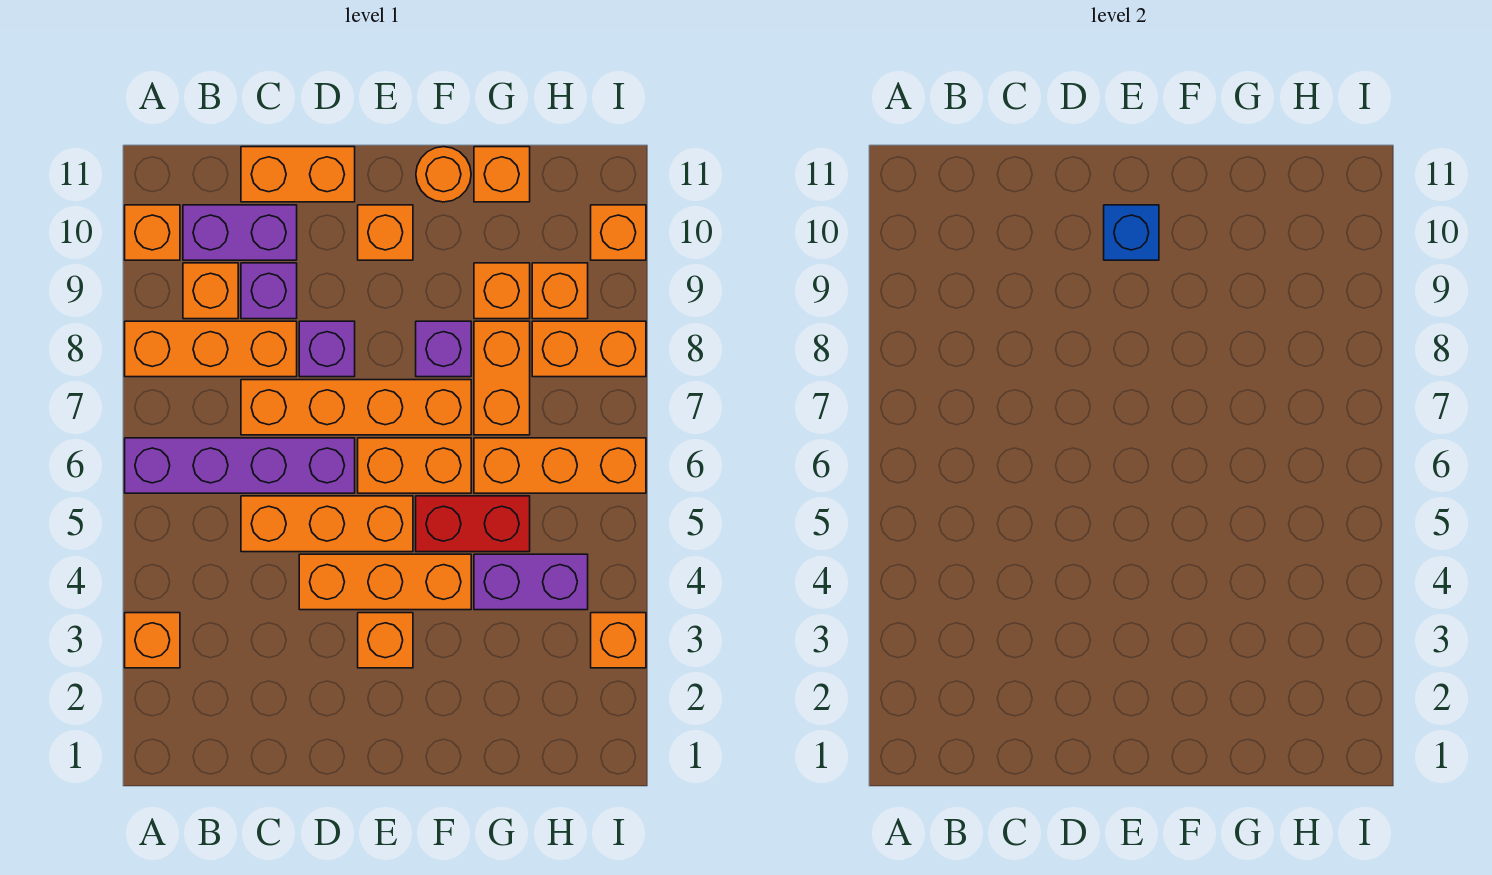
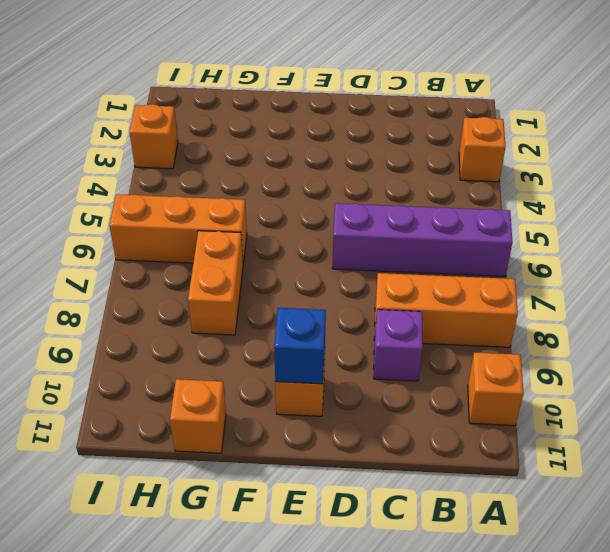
none -> orange brick B9 level 1
none -> purple brick B10:C10 level 1
none -> orange brick C5:E5 level 1

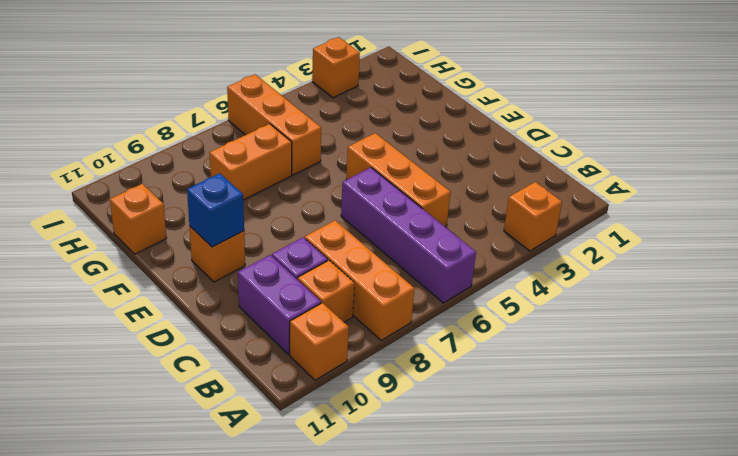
none -> orange brick C7:F7 level 1
none -> orange brick C11:D11 level 1
none -> orange brick D4:F4 level 1

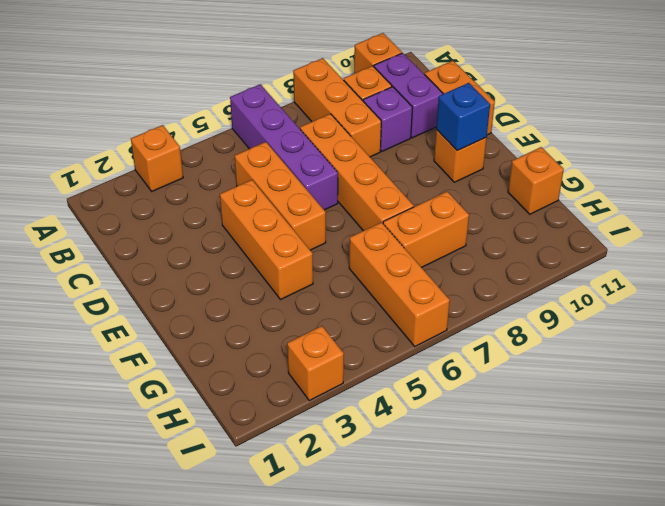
none -> purple brick D8 level 1
none -> orange brick E3 level 1
none -> orange brick E6:F6 level 1

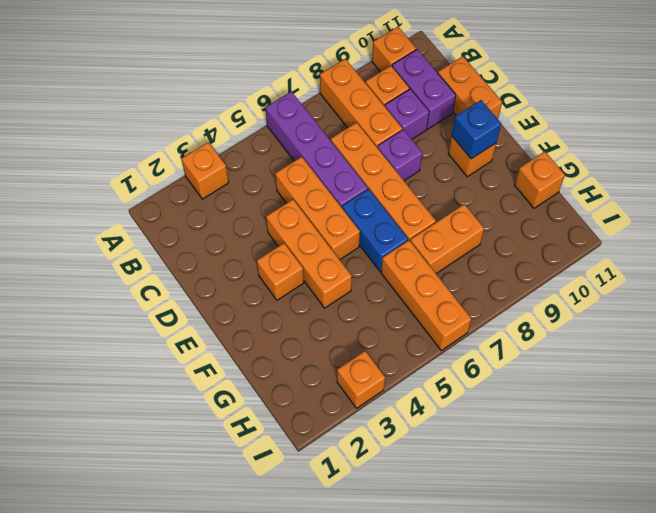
blue brick E6:F6 level 1 -> orange brick E6:F6 level 1
none -> red brick F5:G5 level 1
none -> purple brick F8 level 1
none -> orange round brick F11 level 1

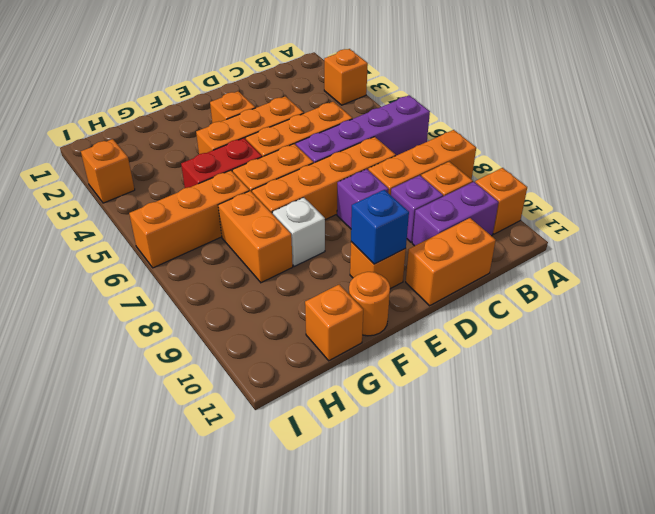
white brick F8 level 1 -> purple brick F8 level 1
none -> purple brick G4:H4 level 1
none -> orange brick G9 level 1
none -> orange brick H8:I8 level 1

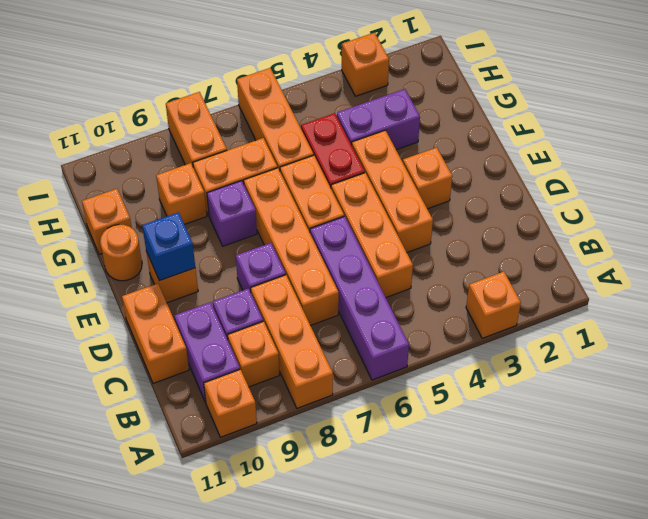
purple brick G3:G4 level 1 -> purple brick G4:H4 level 1
none -> orange brick H9 level 1
none -> orange brick I10 level 1

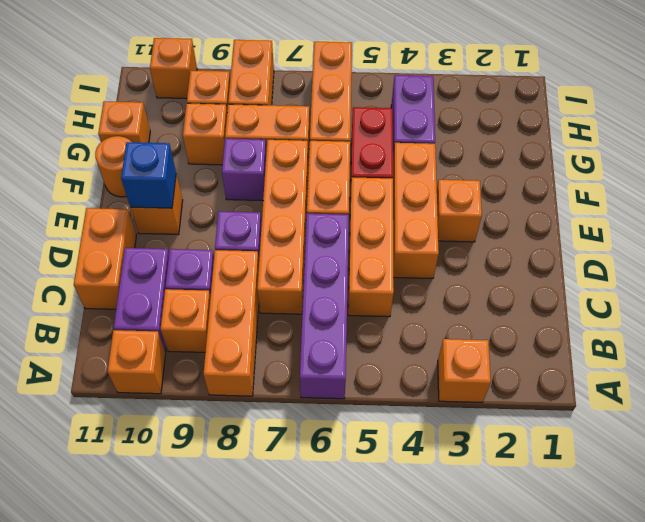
none -> orange brick I3 level 1

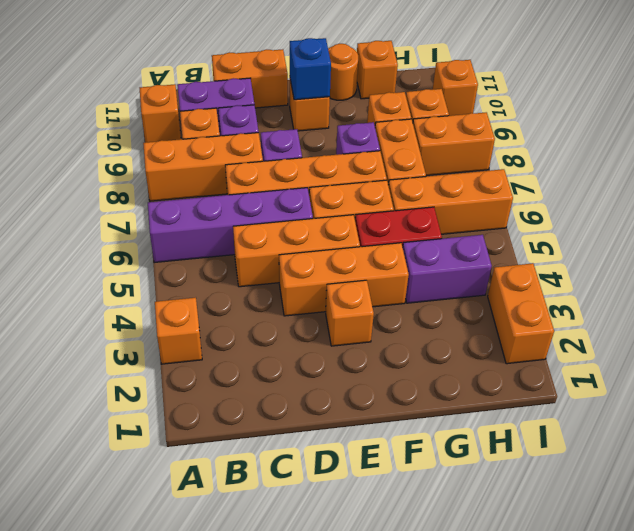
orange brick I2:I3 level 1 -> orange brick I3 level 1

